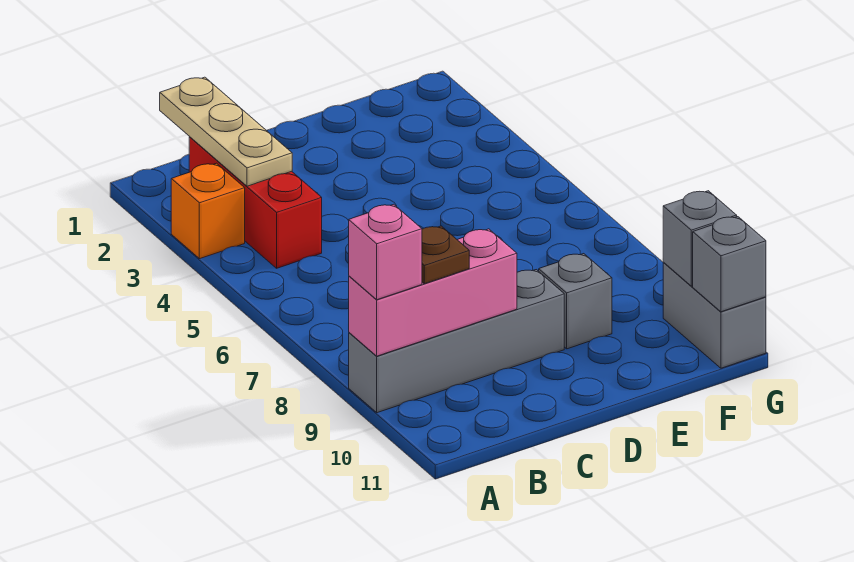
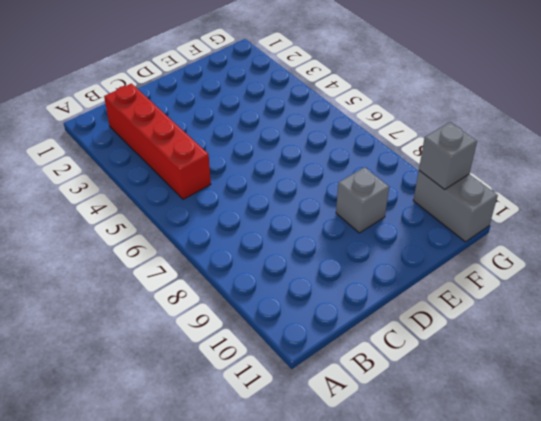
red brick B2:B5 level 1 -> red brick B2:B4 level 1
none -> orange brick A3 level 1
none -> grey brick A9:D9 level 1

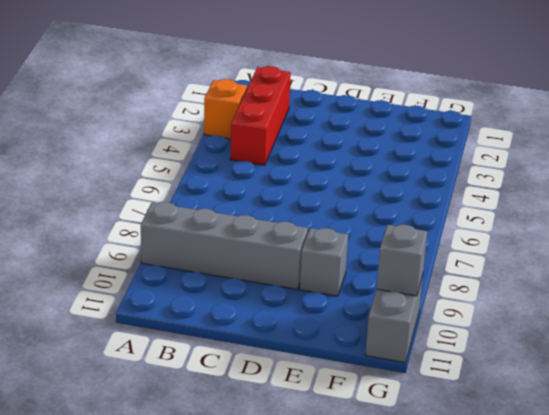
none -> pink brick A9:C9 level 2
none -> tan plate B1:B3 level 2

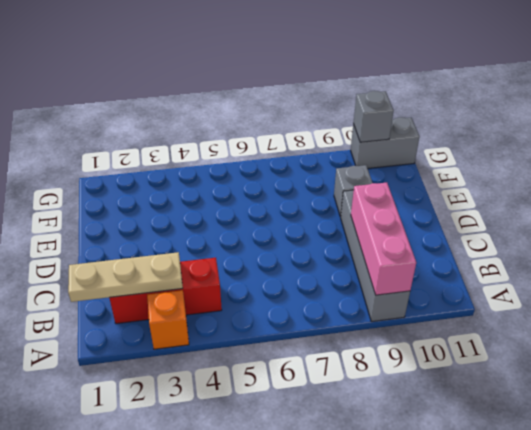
none -> grey brick G11 level 2
none -> pink brick A9 level 3

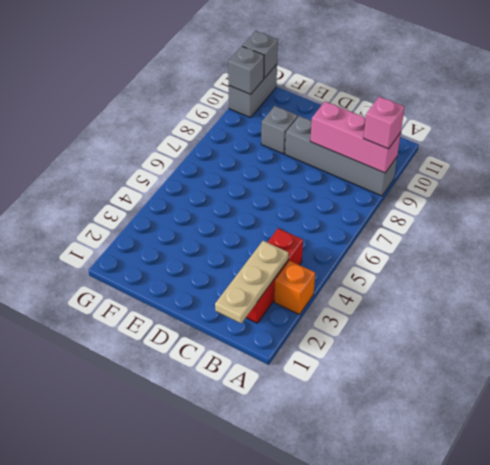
none -> brown plate B9 level 3

